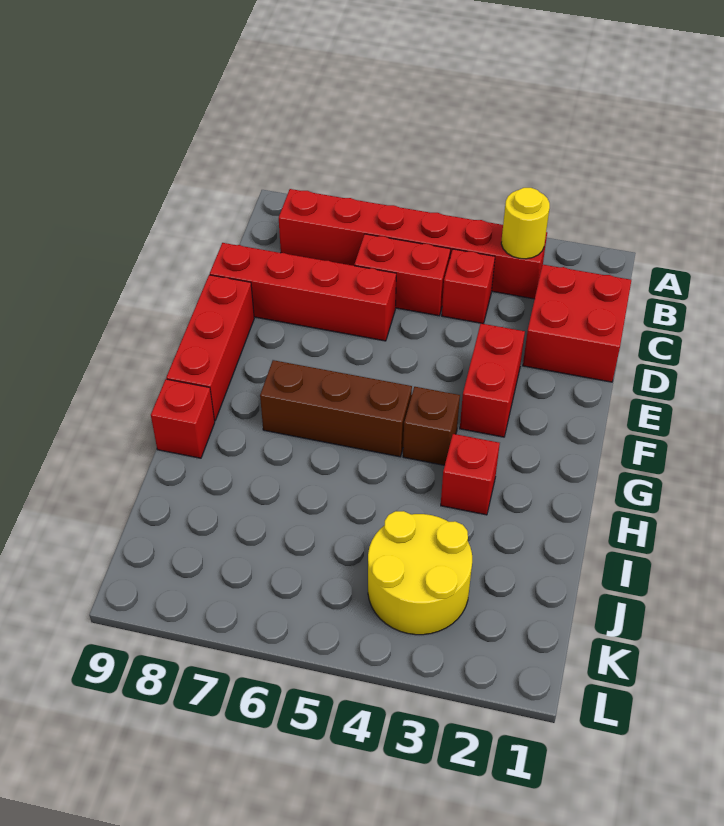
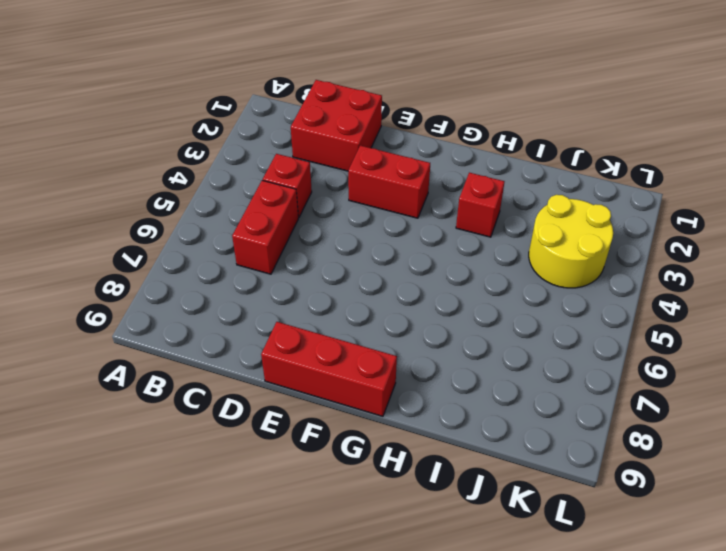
none -> red brick B3:B8 level 1
none -> red brick D6:D9 level 1
none -> brown brick G4 level 1

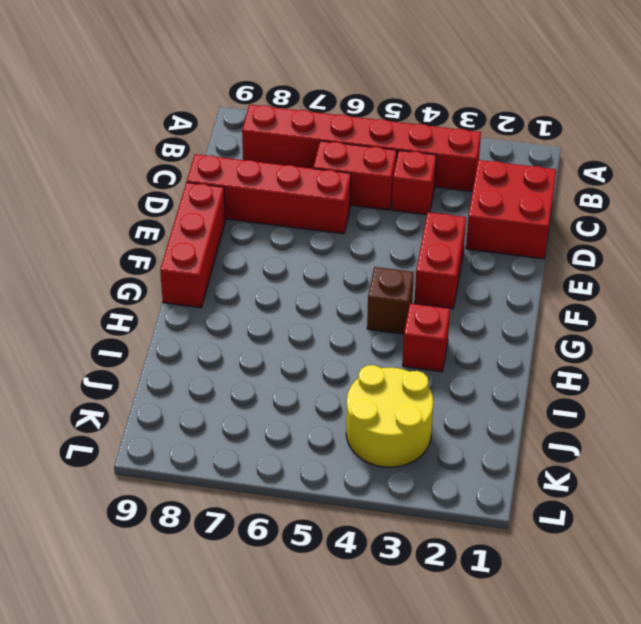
none -> brown brick G5:G7 level 1
none -> red brick H9 level 1
none -> yellow round brick B3 level 2

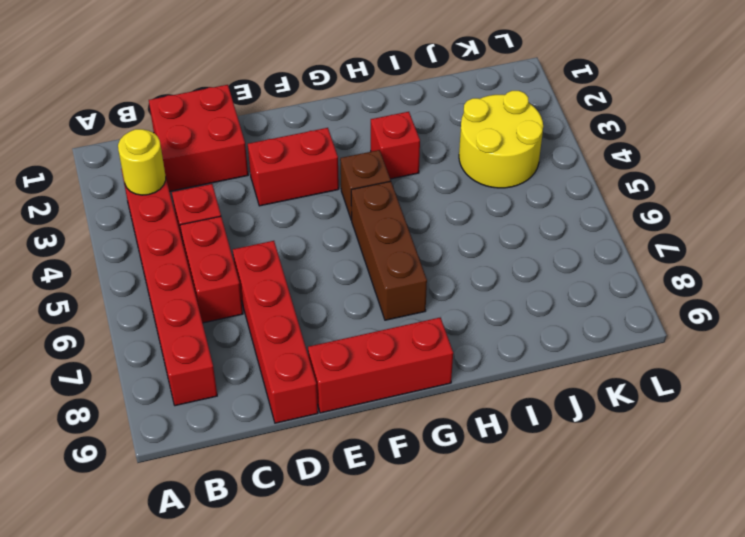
none -> red brick H9 level 1

